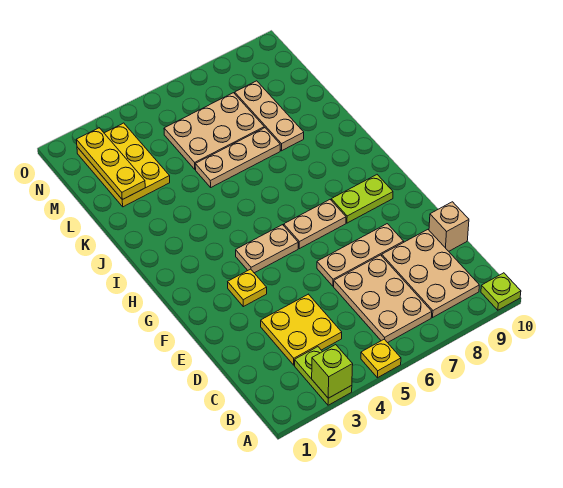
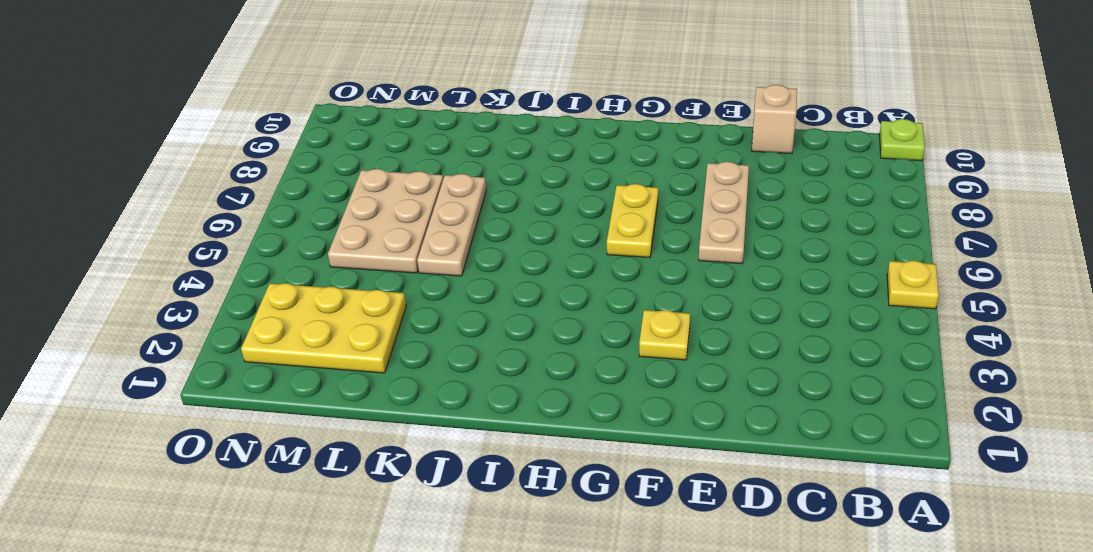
yellow plate G6:G7 level 1 -> tan plate G6:G7 level 1
none -> lime plate A3:B3 level 1
none -> tan plate B6:D7 level 1
none -> tan plate B8:D9 level 1

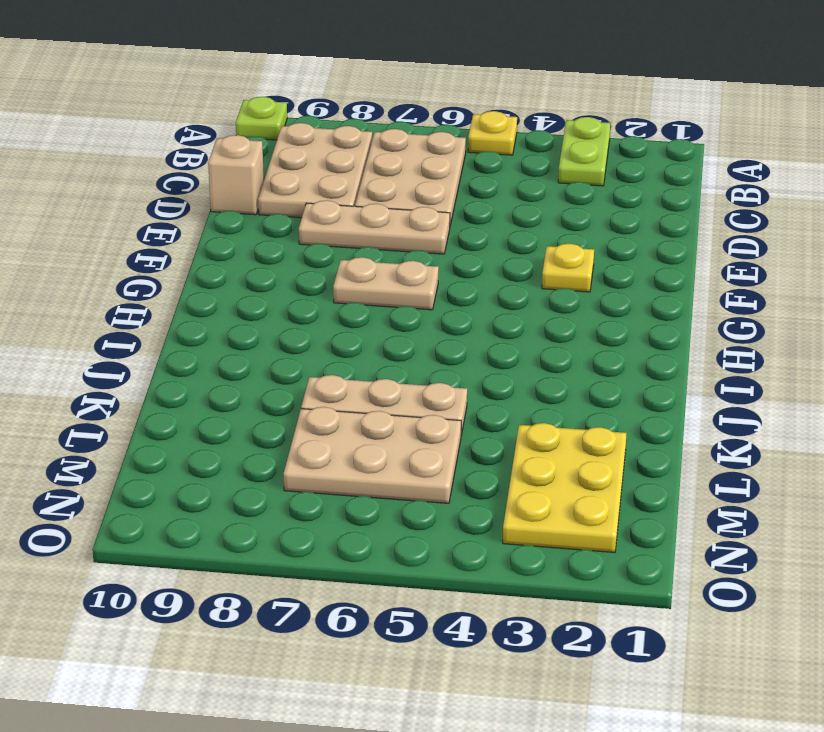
none -> yellow plate C3:D4 level 1
none -> tan plate G4:G5 level 1
none -> lime plate G8:G9 level 1

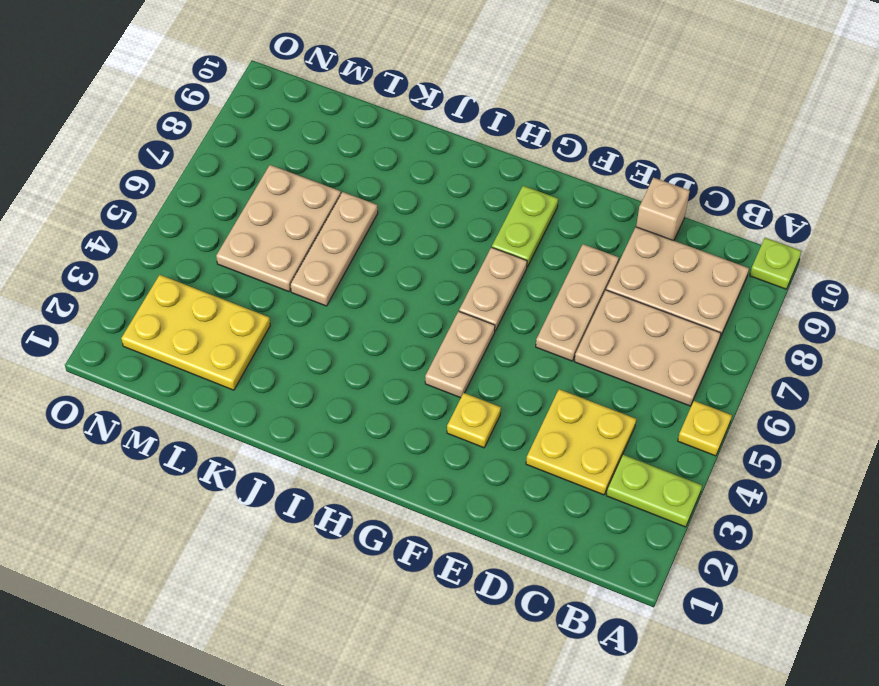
none -> tan plate K8:M8 level 1
none -> lime brick A3 level 2
none -> yellow plate L2:N2 level 2

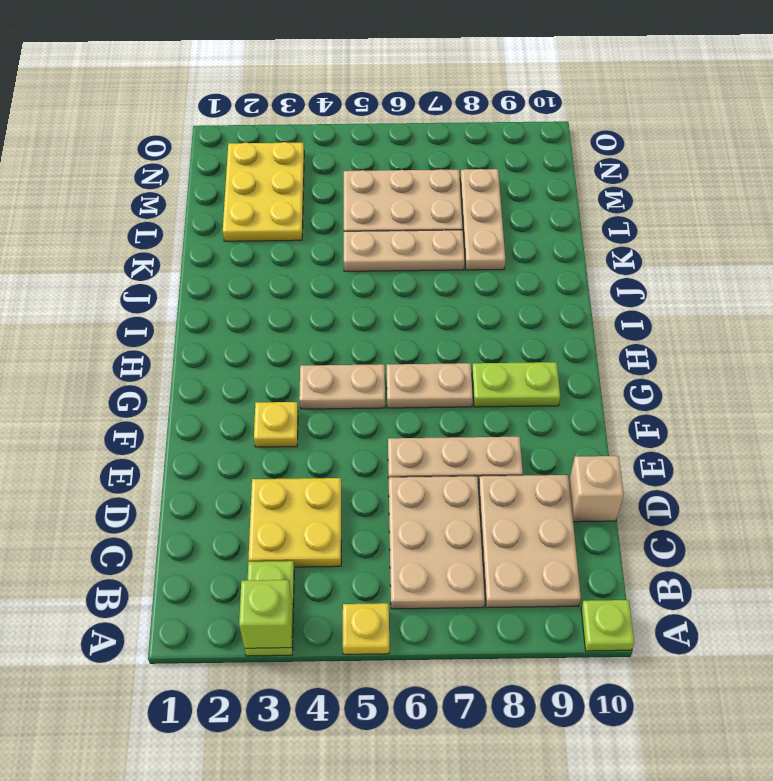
none -> yellow plate L2:N2 level 2

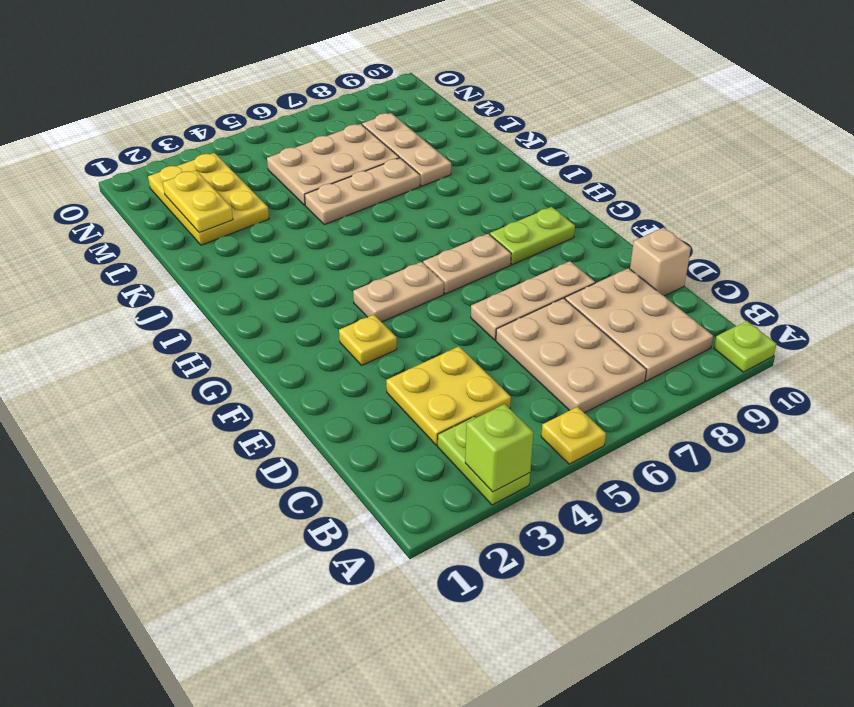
yellow plate L2:M2 level 2 -> yellow plate L2:N2 level 2

